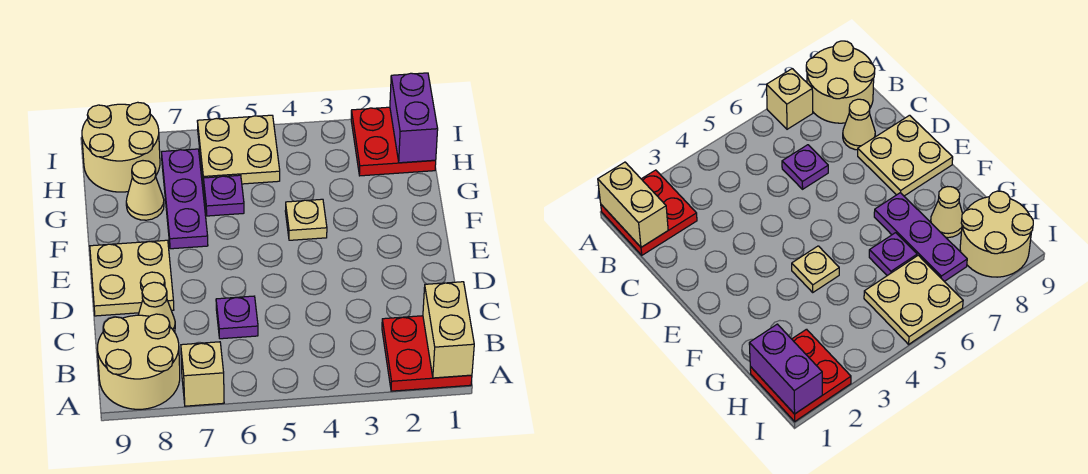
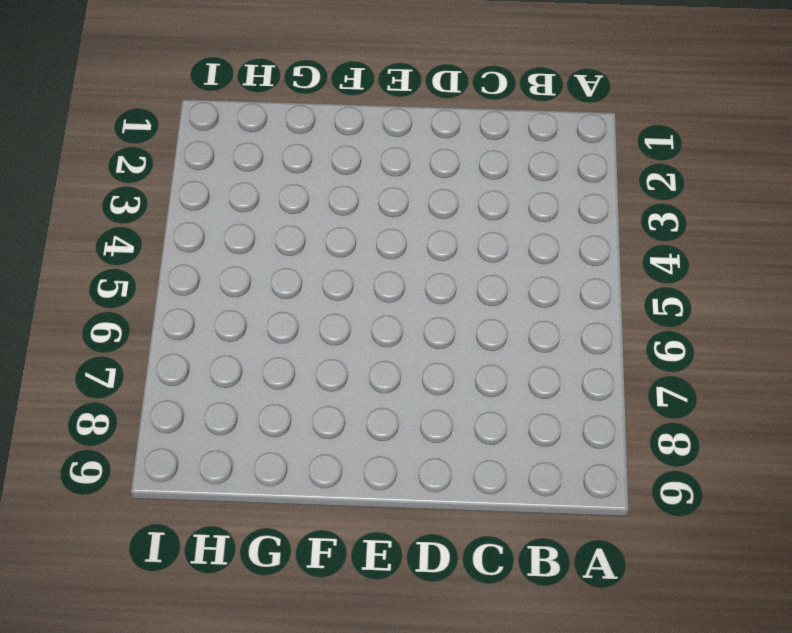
none -> red plate A1:B2 level 1
none -> tan brick A7 level 1
none -> tan round brick A8:B9 level 1

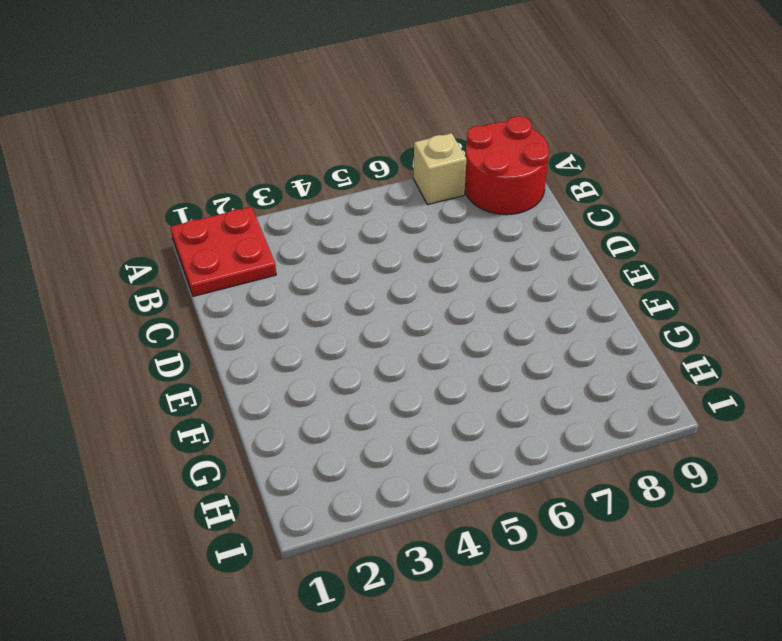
red round brick A8:B9 level 1 -> tan round brick A8:B9 level 1
none -> purple plate C6 level 1
none -> tan cone C8 level 1
none -> tan plate D8:E9 level 1

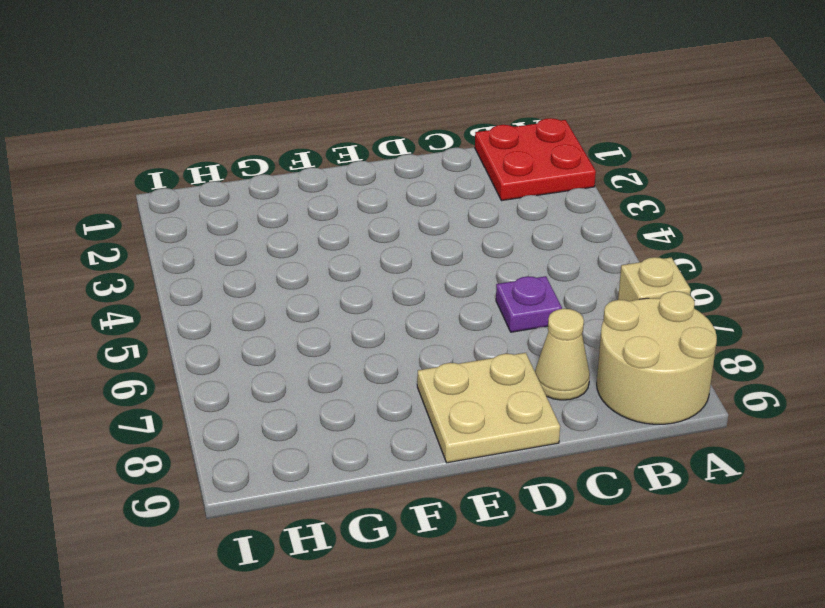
none -> tan plate F4 level 1
none -> purple plate F7:H7 level 1
none -> purple plate G6 level 1

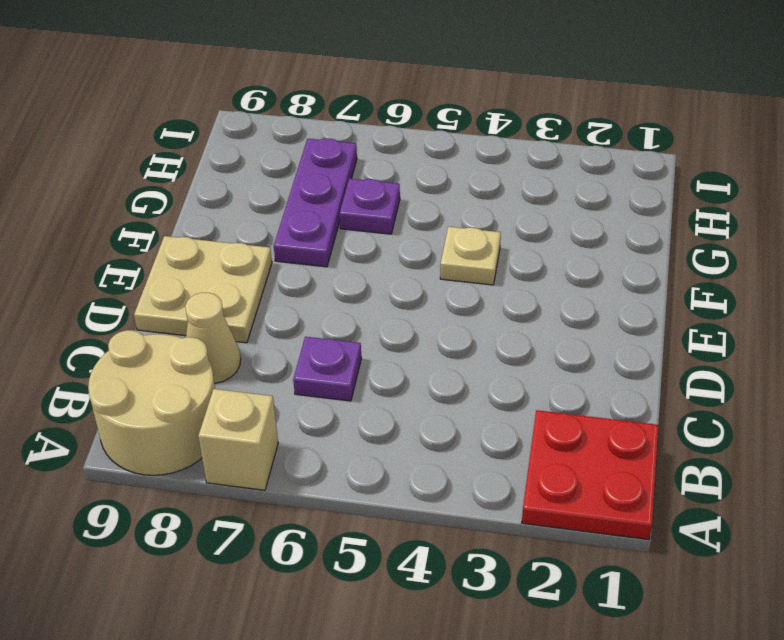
none -> tan cone G8 level 1
none -> red plate H1:I2 level 1
none -> tan plate H5:I6 level 1

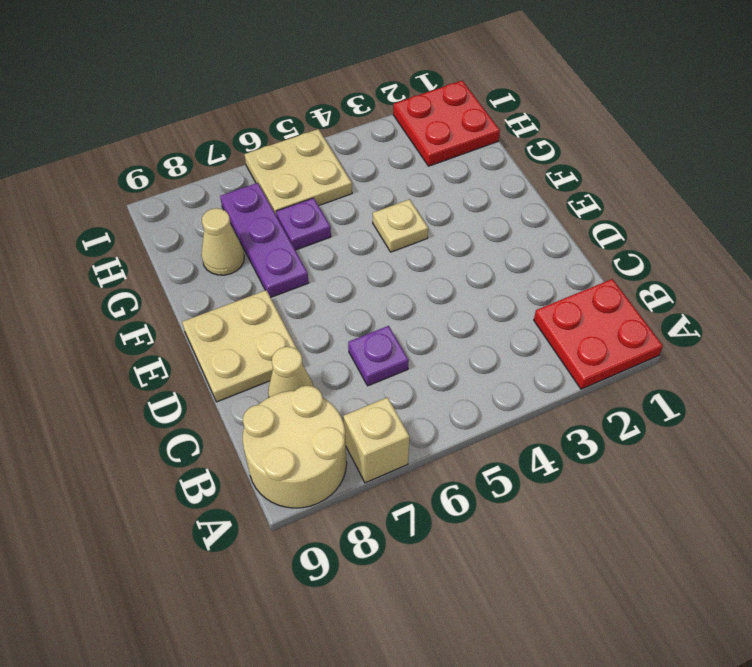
none -> tan round brick H8:I9 level 1
none -> tan brick A1:B1 level 2
none -> purple brick H1:I1 level 2

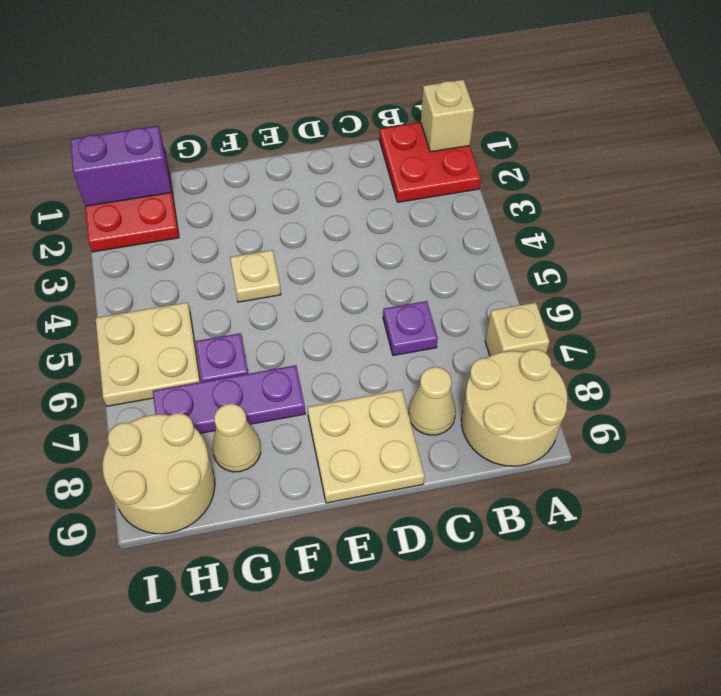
tan brick A1 level 2 -> tan brick A1:B1 level 2

